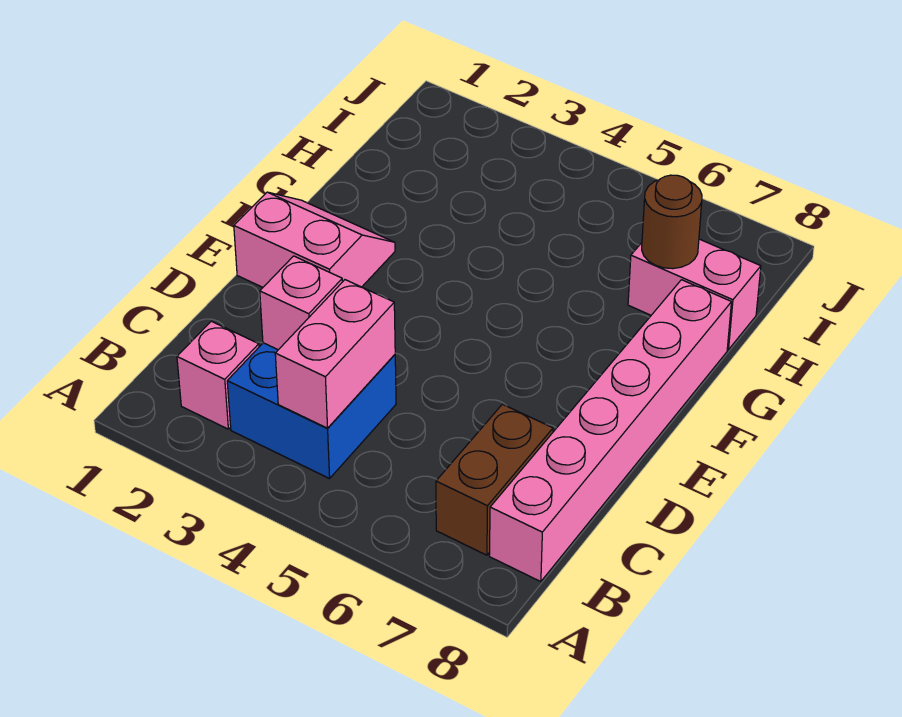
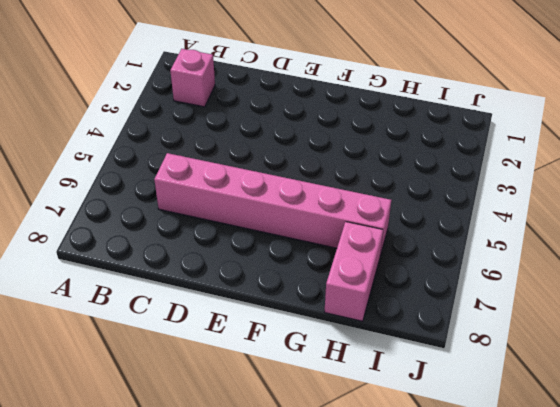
pink brick C6:H6 level 1 -> pink brick B8:G8 level 1
none -> blue brick B3:C4 level 1
none -> brown brick B7:C7 level 1

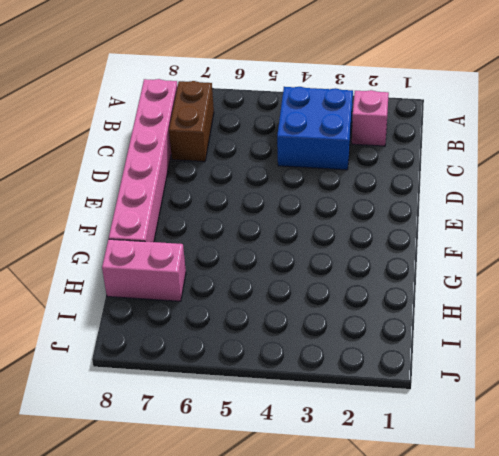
none -> pink slope E1:F2 level 1 top E
none -> pink brick B4:C4 level 2

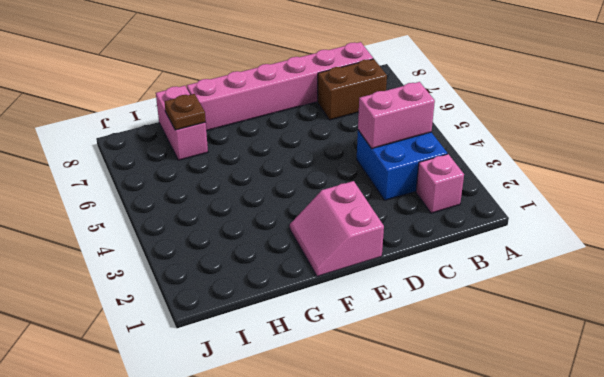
brown plate H7 level 2 -> brown round brick H7 level 2
none -> pink brick C3 level 2

